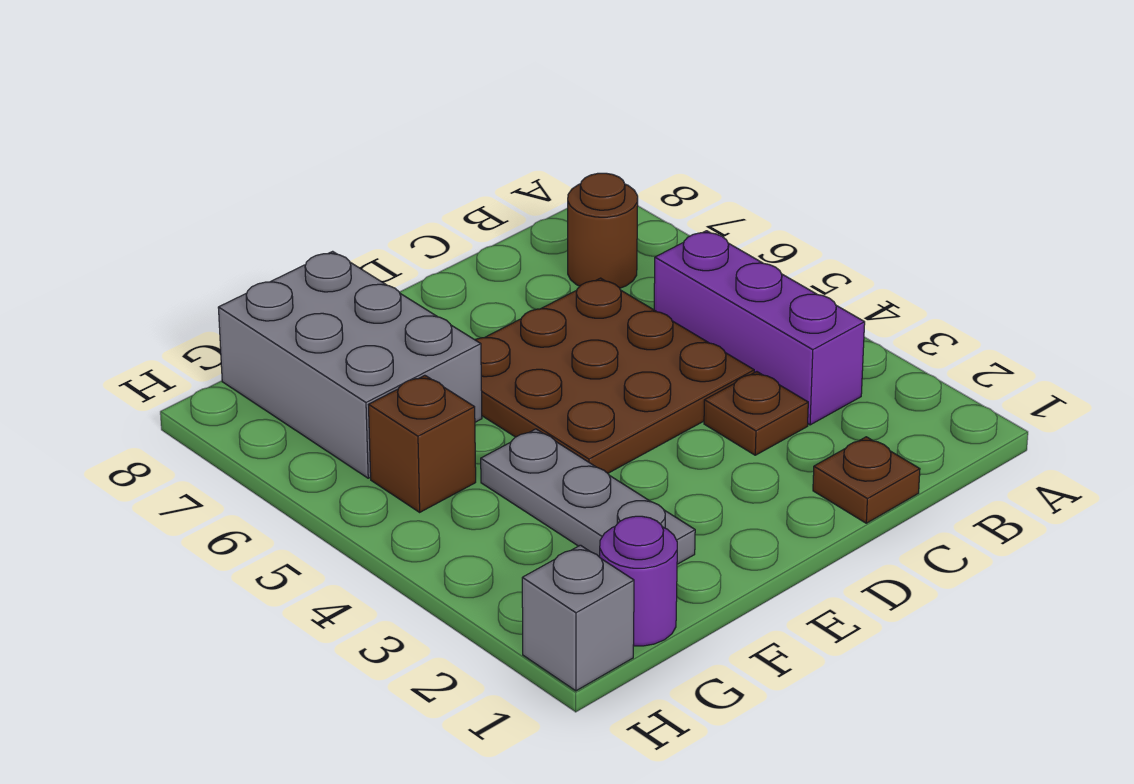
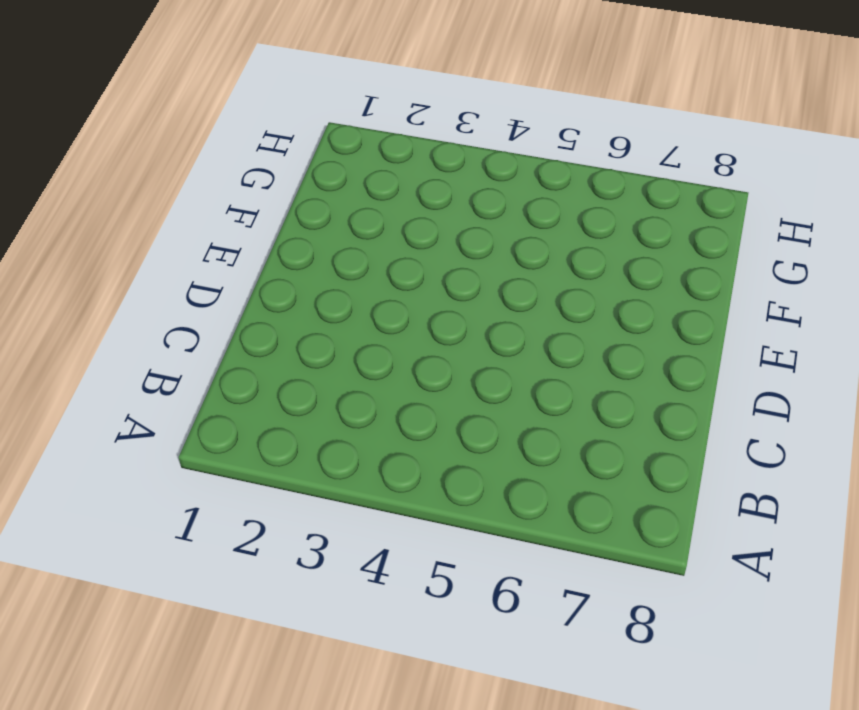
none -> purple brick B3:B5 level 1
none -> brown round brick B7 level 1

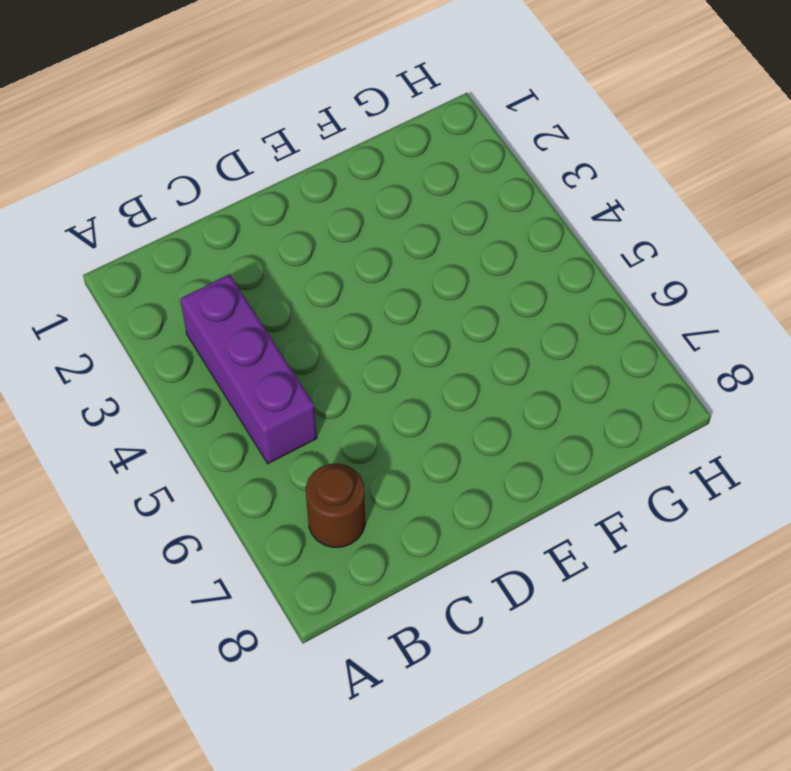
none -> brown plate C1 level 1
none -> brown plate C3 level 1

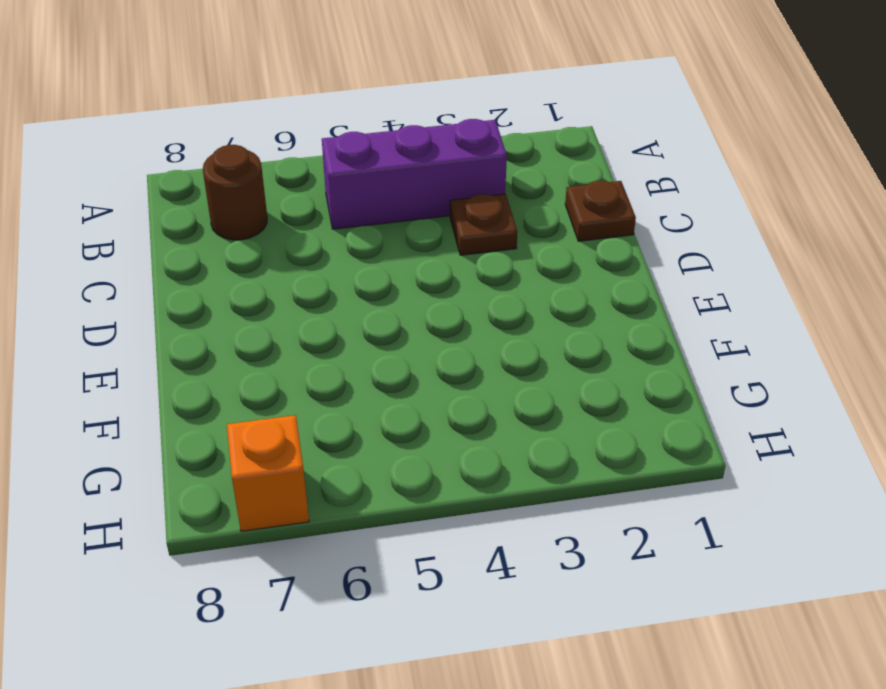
orange brick H7 level 1 -> none
none -> brown plate C4:E6 level 1
none -> grey plate F2:F4 level 1

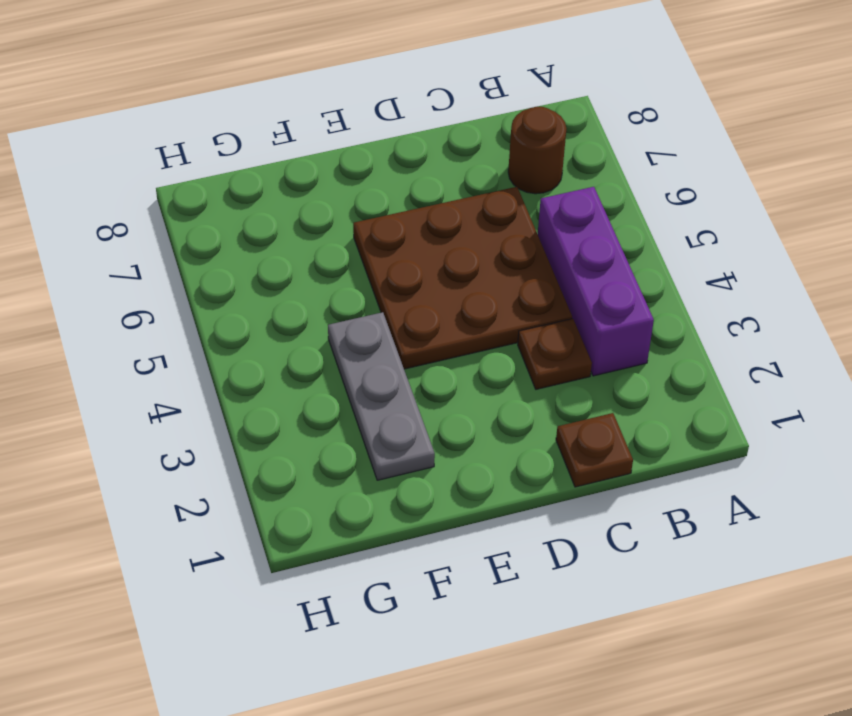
none -> grey brick F6:G8 level 1
none -> purple round brick G1 level 1

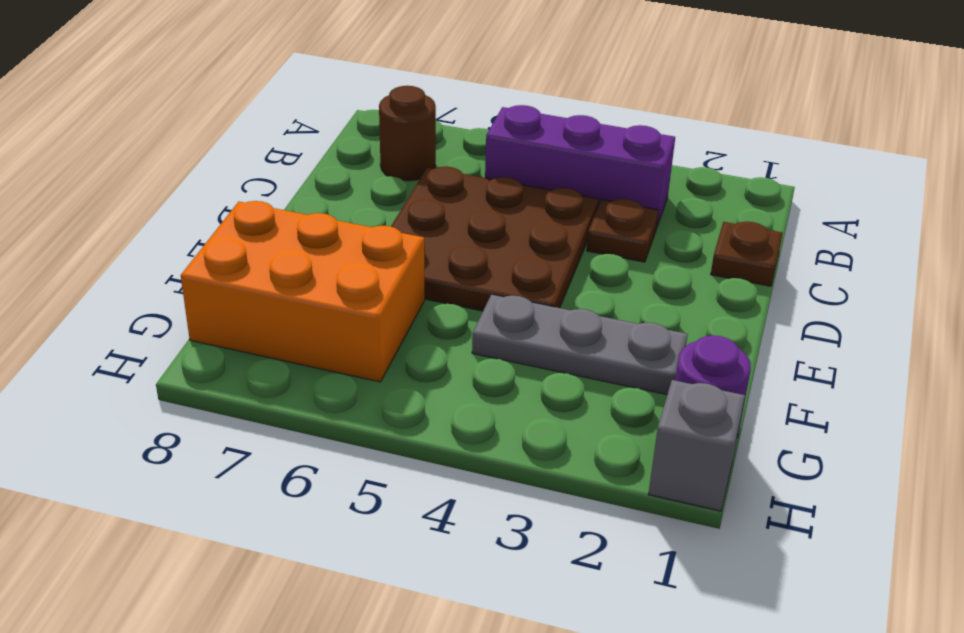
orange brick F6:G8 level 1 -> grey brick F6:G8 level 1
none -> brown brick G5 level 1

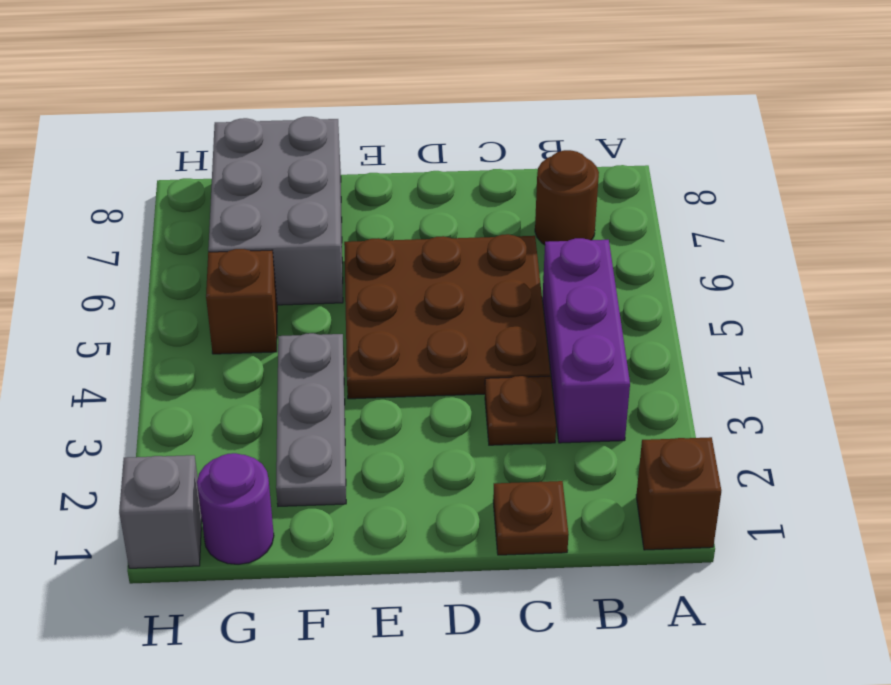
brown brick A1 level 1 -> none

